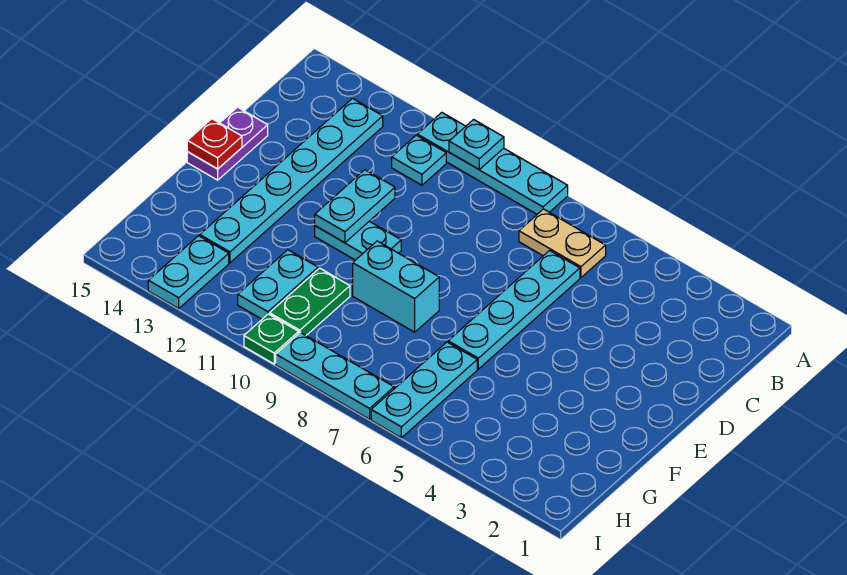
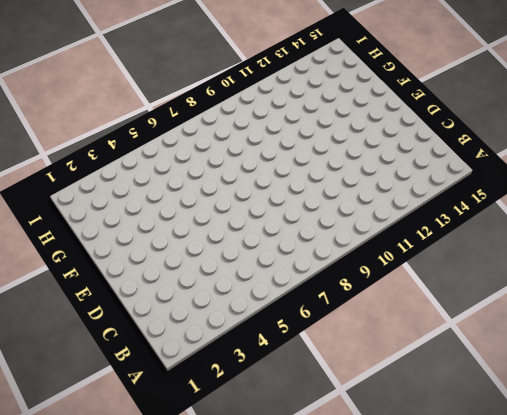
none -> cyan plate A8:A11 level 1
none -> tan plate B6:B7 level 1
none -> cyan plate B11 level 1

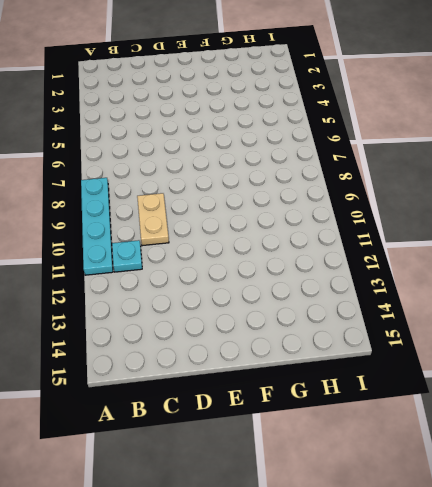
tan plate C9:C10 level 1 -> tan plate B6:B7 level 1
none -> cyan plate B13:G13 level 1
none -> cyan plate C6:F6 level 1
none -> purple plate D15:E15 level 1

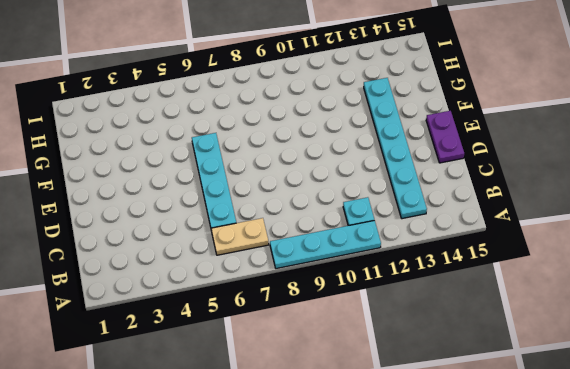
none -> cyan plate E10:E11 level 1
none -> cyan brick F8:F9 level 1
none -> cyan plate G6:I6 level 1

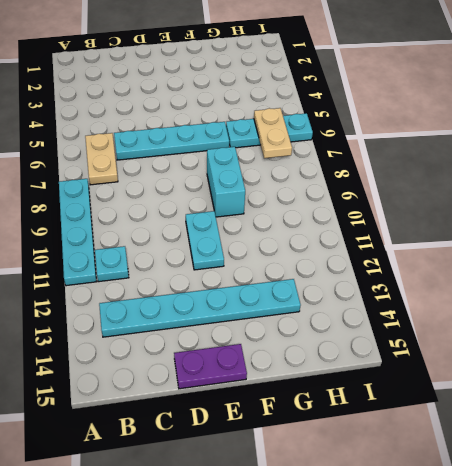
tan plate H6:H7 level 2 -> none
none -> green plate G10:H10 level 1
none -> cyan plate G11:H11 level 1
none -> cyan plate H13:I13 level 1

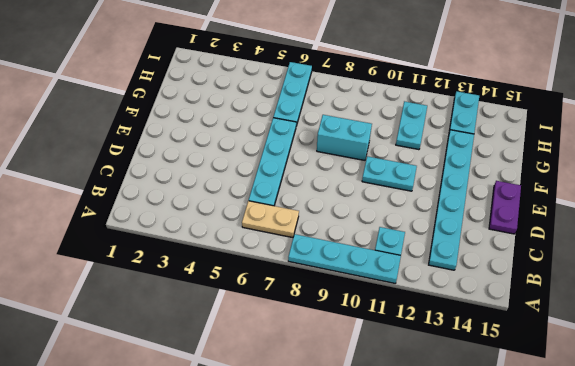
none -> green plate G10:H10 level 1
none -> cyan plate I7:I9 level 1
none -> green plate I10 level 1

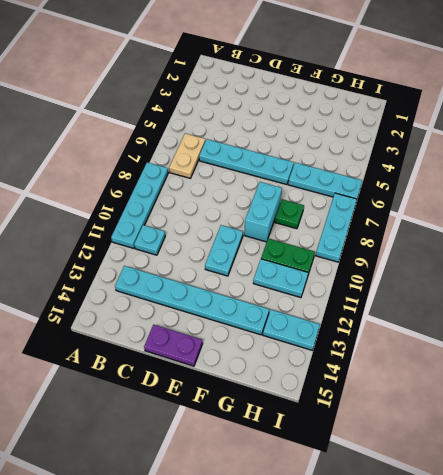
green plate G8 level 1 -> green plate I10 level 1
none -> cyan plate A10 level 2
none -> cyan plate D11:E11 level 2
none -> red plate E15 level 2

